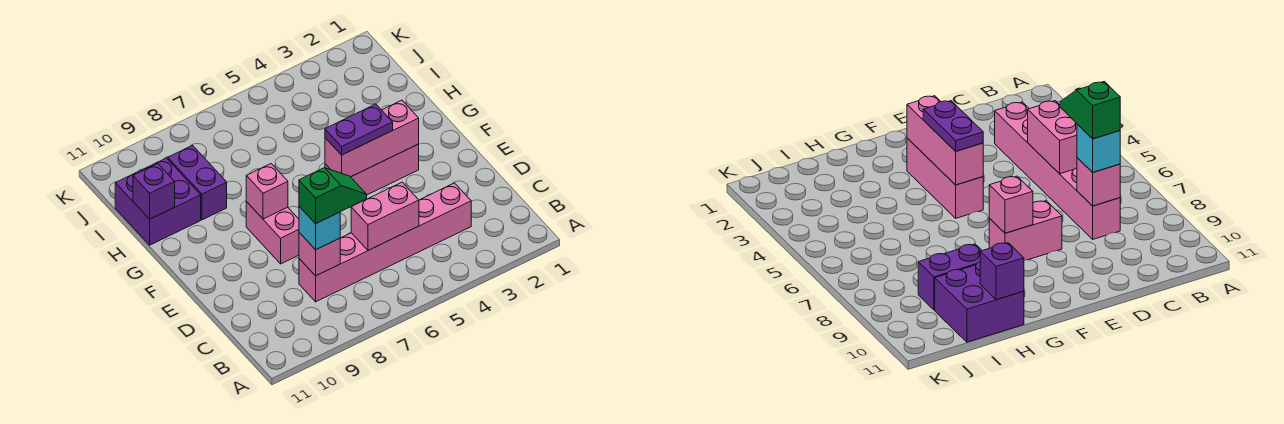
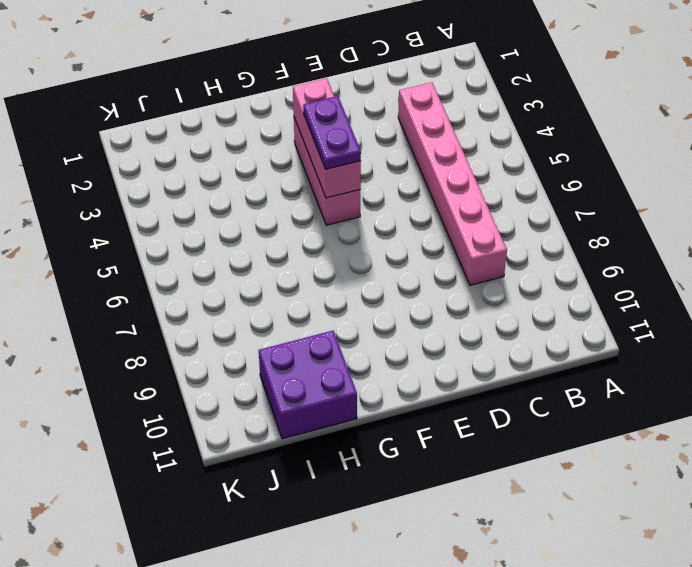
none -> pink brick E8:F8 level 1
none -> purple brick H9:I9 level 1
none -> pink brick C5:C6 level 2

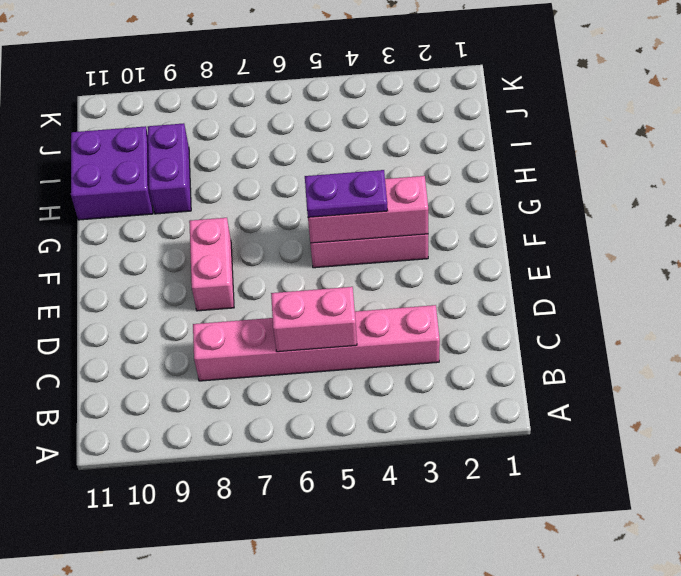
none -> pink brick C8 level 2
none -> pink brick F8 level 2
none -> purple brick H11 level 2

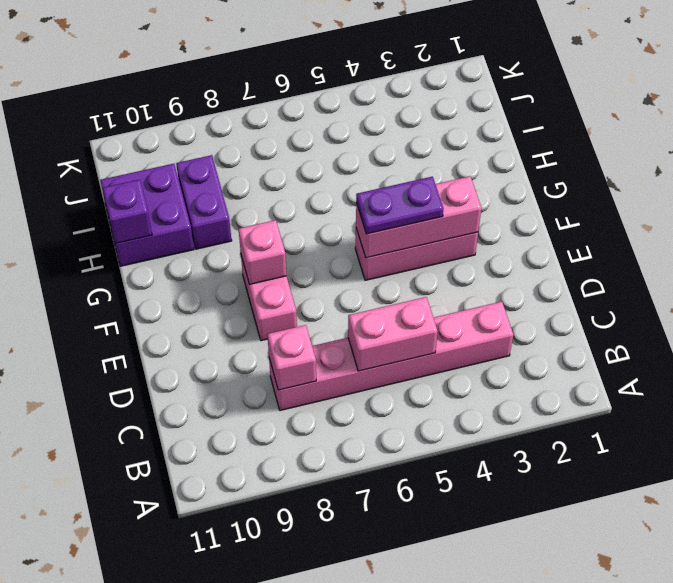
none -> cyan brick C8 level 3
none -> green slope C7:C8 level 4 top 8

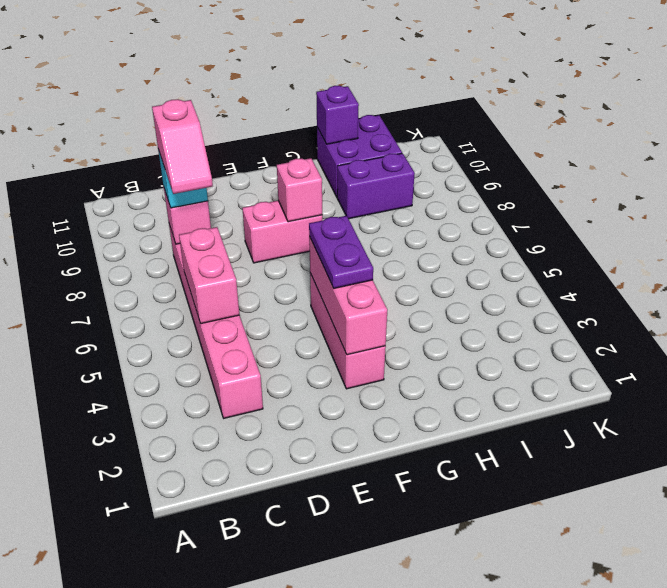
pink slope C7:C8 level 4 top 8 -> green slope C7:C8 level 4 top 8

